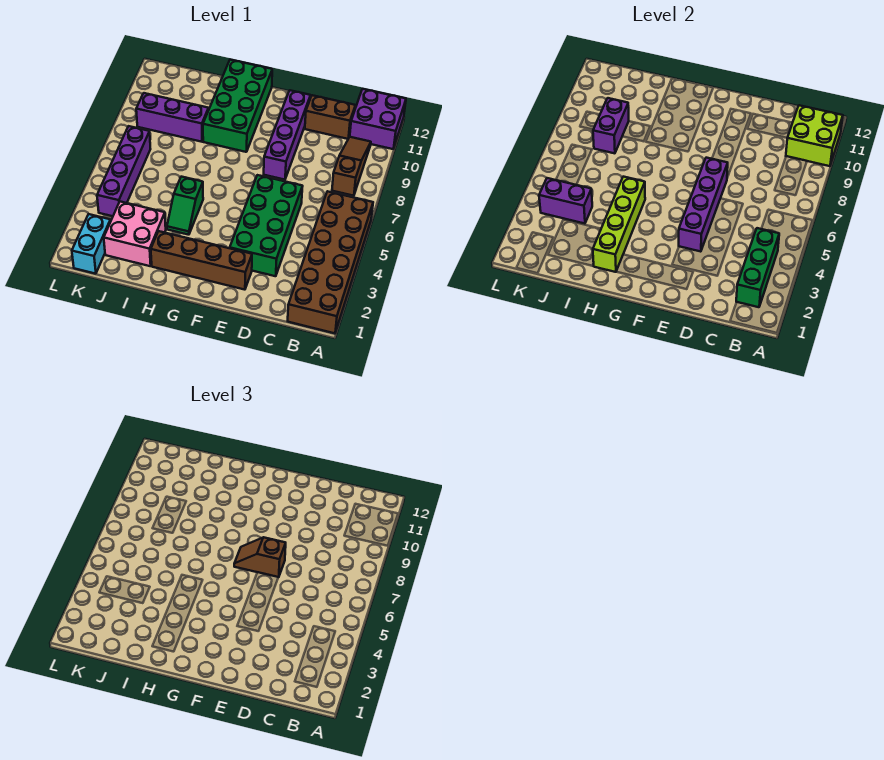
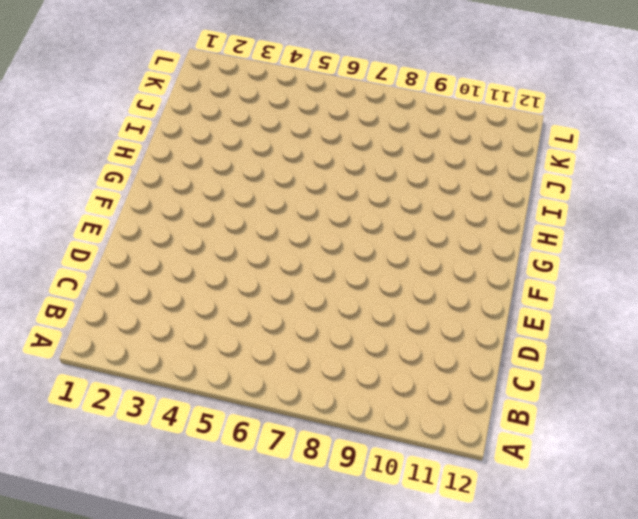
none -> brown brick A1:B6 level 1
none -> purple brick A11:B12 level 1
none -> brown slope B8:B10 level 1 top 8

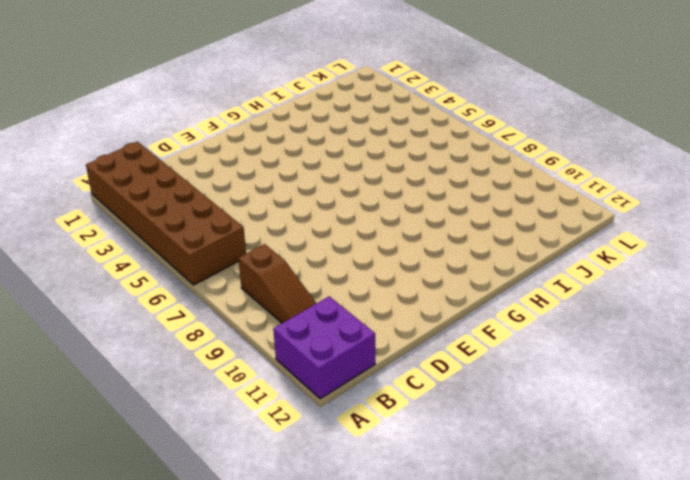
none -> brown brick C11:D11 level 1
none -> green brick D3:E6 level 1
none -> brown brick E2:H2 level 1

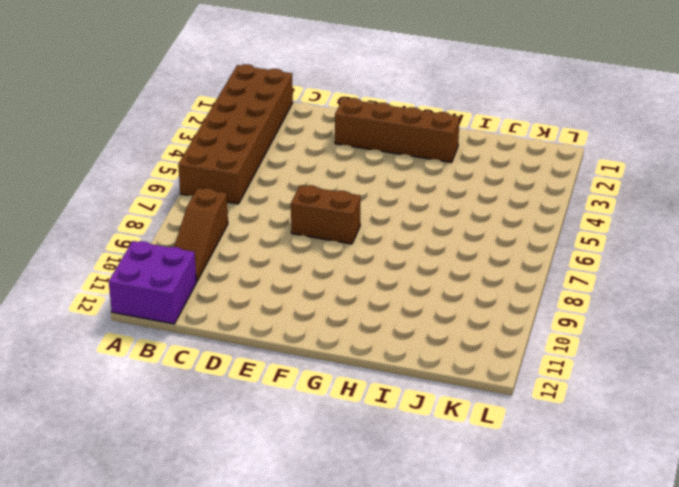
brown brick E7:F7 level 1 -> brown brick C11:D11 level 1
none -> green brick D3:E6 level 1
none -> purple brick E8:E11 level 1
none -> green brick G9:H12 level 1

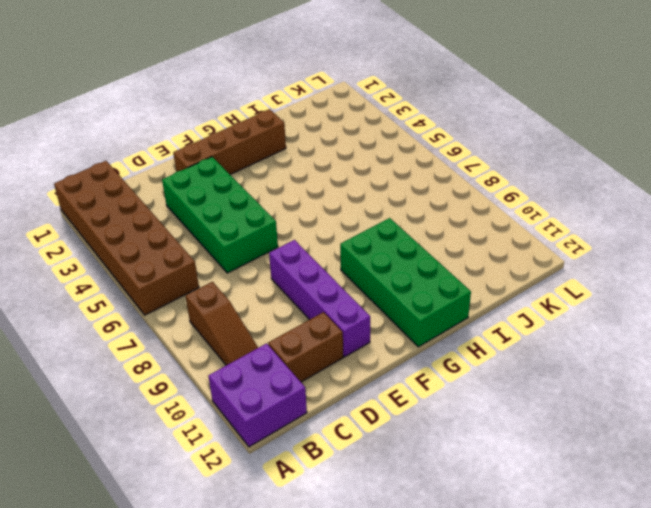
none -> green slope H4:H5 level 1 top 5
none -> pink brick I2:J3 level 1
none -> purple brick I9:K9 level 1

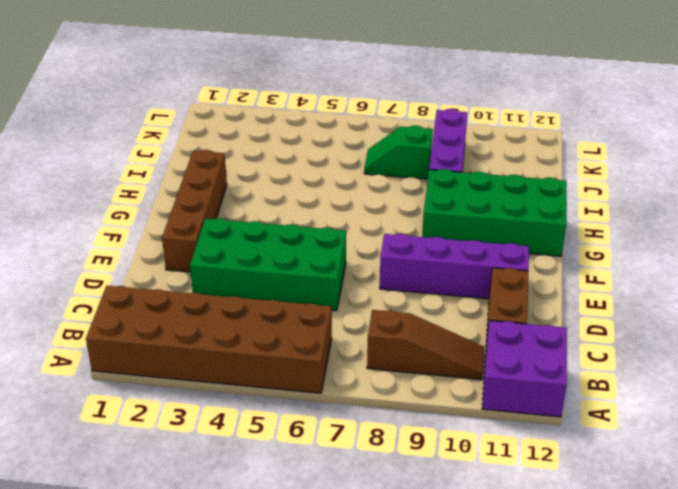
green slope J7:J8 level 1 top 8 -> green slope H4:H5 level 1 top 5
none -> pink brick I2:J3 level 1
none -> cyan brick K1:K2 level 1
none -> purple brick K4:K7 level 1

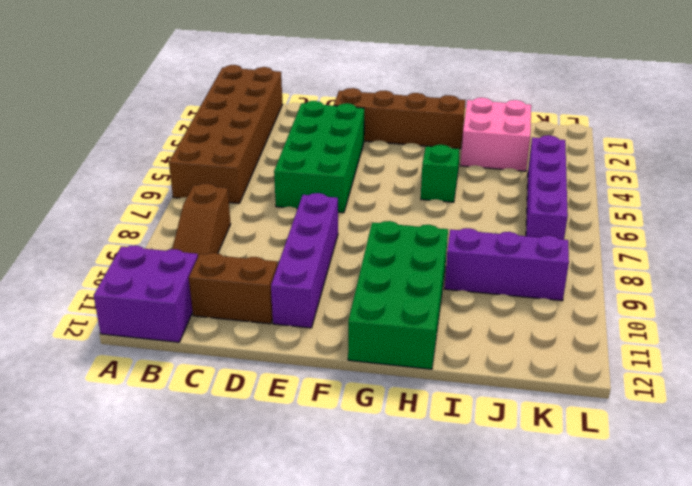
none -> cyan brick K1:K2 level 1
none -> lime brick A10:B11 level 2
none -> green brick B2:B4 level 2

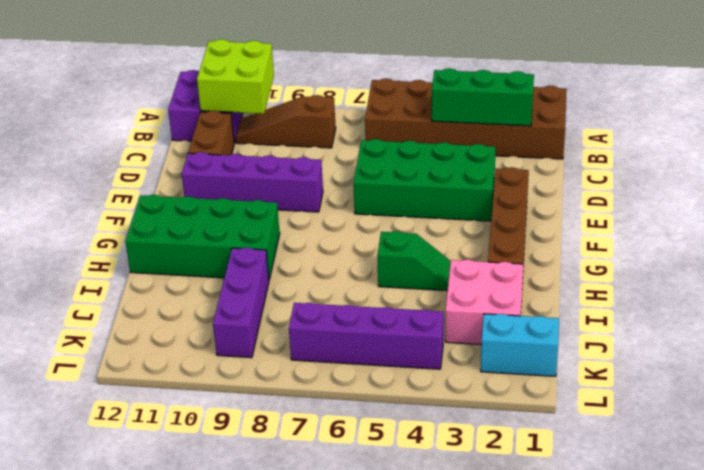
none -> purple brick E4:E7 level 2
none -> lime brick H2:H5 level 2
none -> purple brick J4:K4 level 2

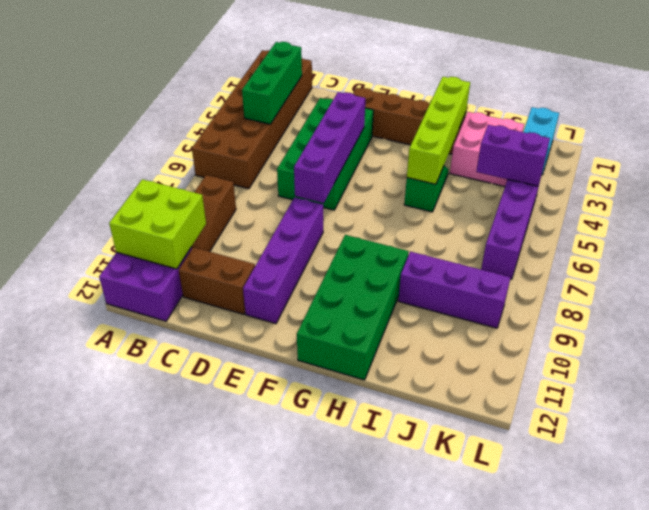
none -> purple brick J8:J9 level 2
none -> brown slope E7:F7 level 3 top E

